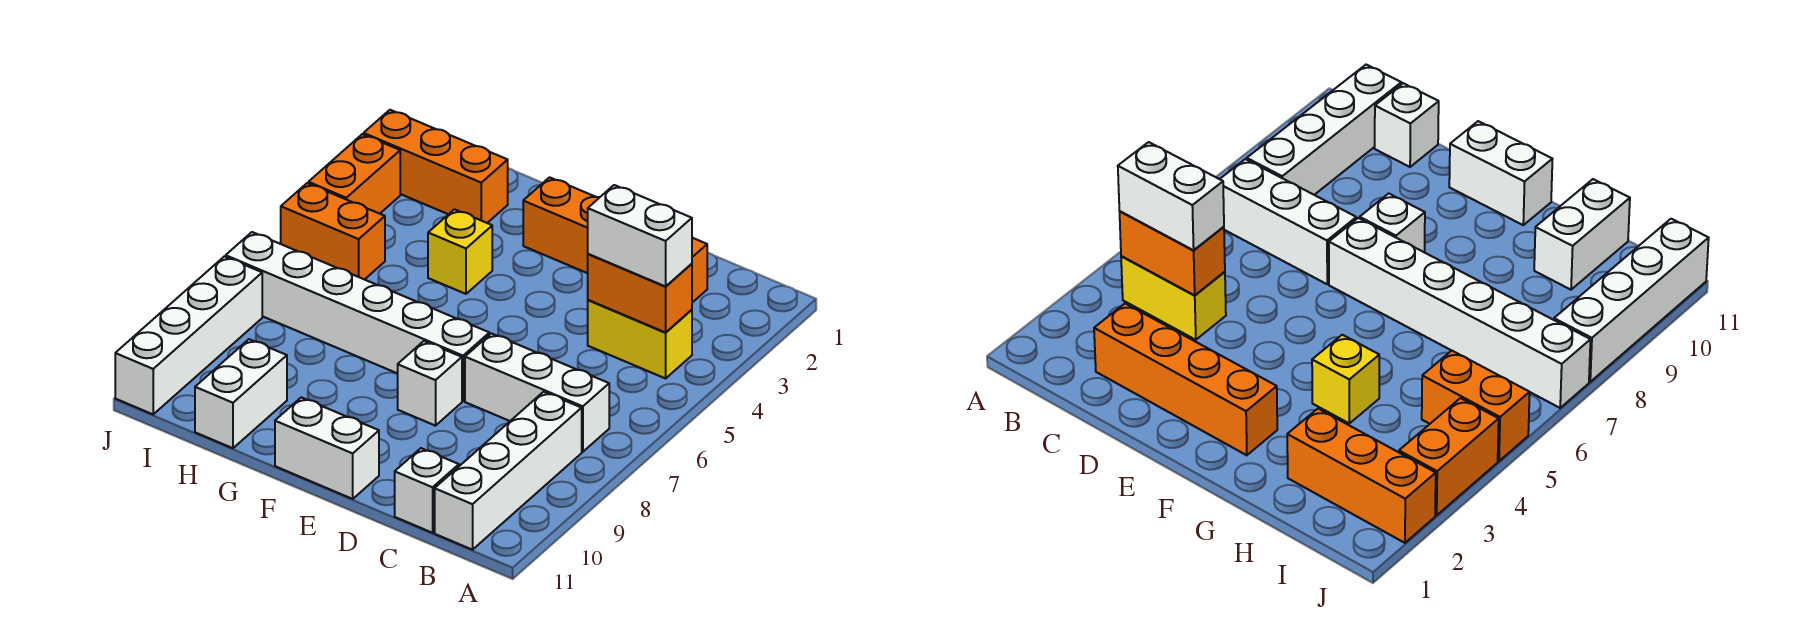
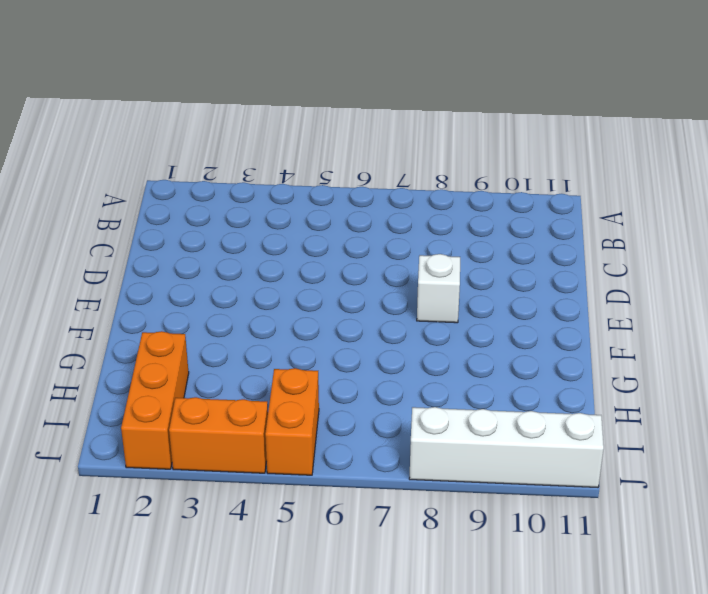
none -> yellow brick B4:C4 level 1
none -> white brick B7:D7 level 1
none -> white brick B8:B11 level 1

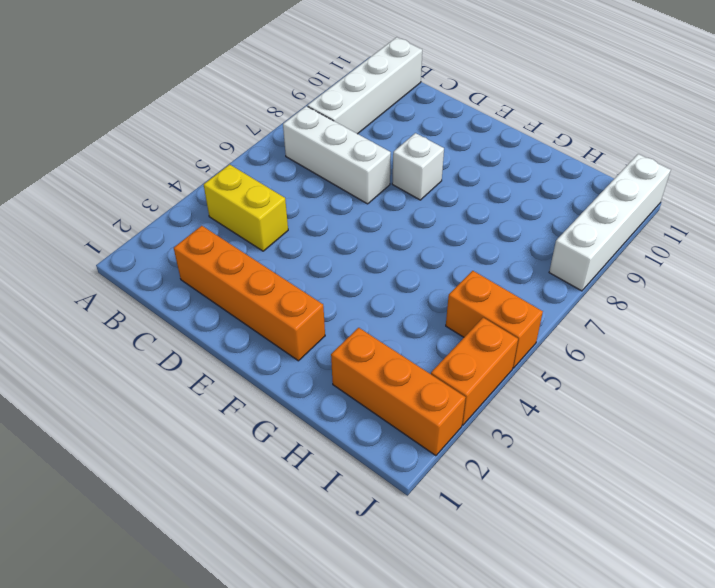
none -> white brick C11 level 1
none -> white brick E7:J7 level 1
none -> white brick E11:F11 level 1

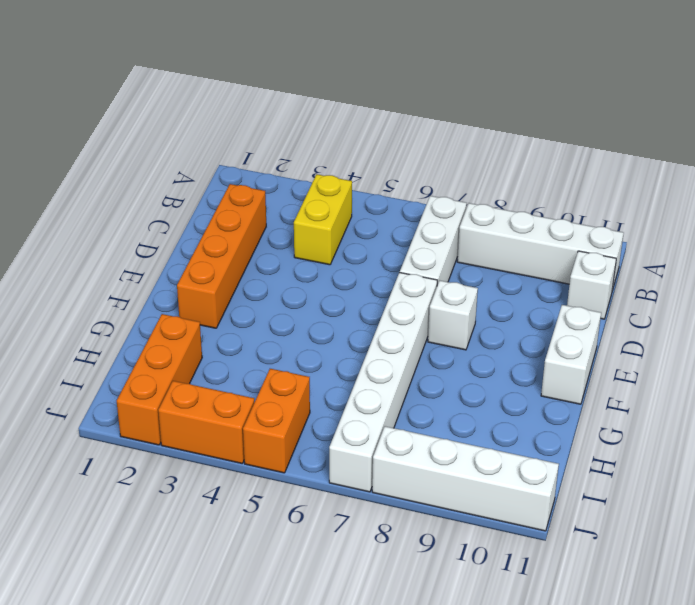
none -> yellow brick G4 level 1
none -> white brick H10:H11 level 1
none -> orange brick B4:C4 level 2

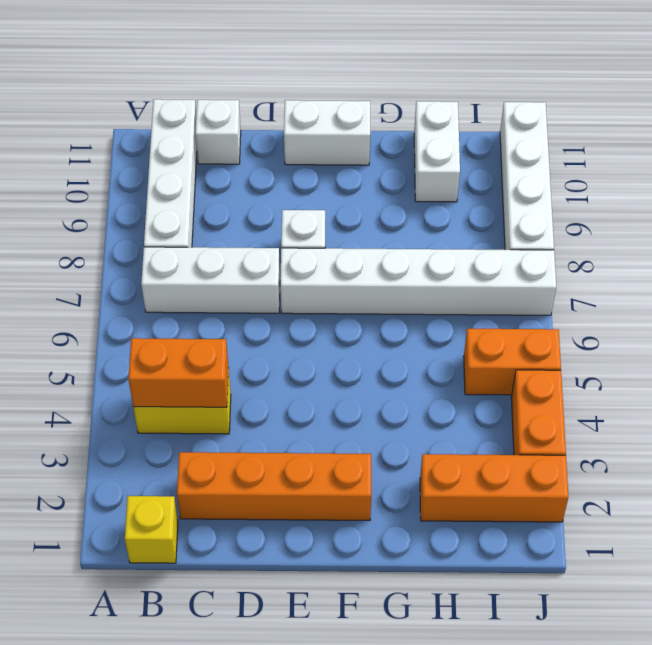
yellow brick B1 level 1 -> yellow brick G4 level 1
none -> white brick B4:C4 level 3

